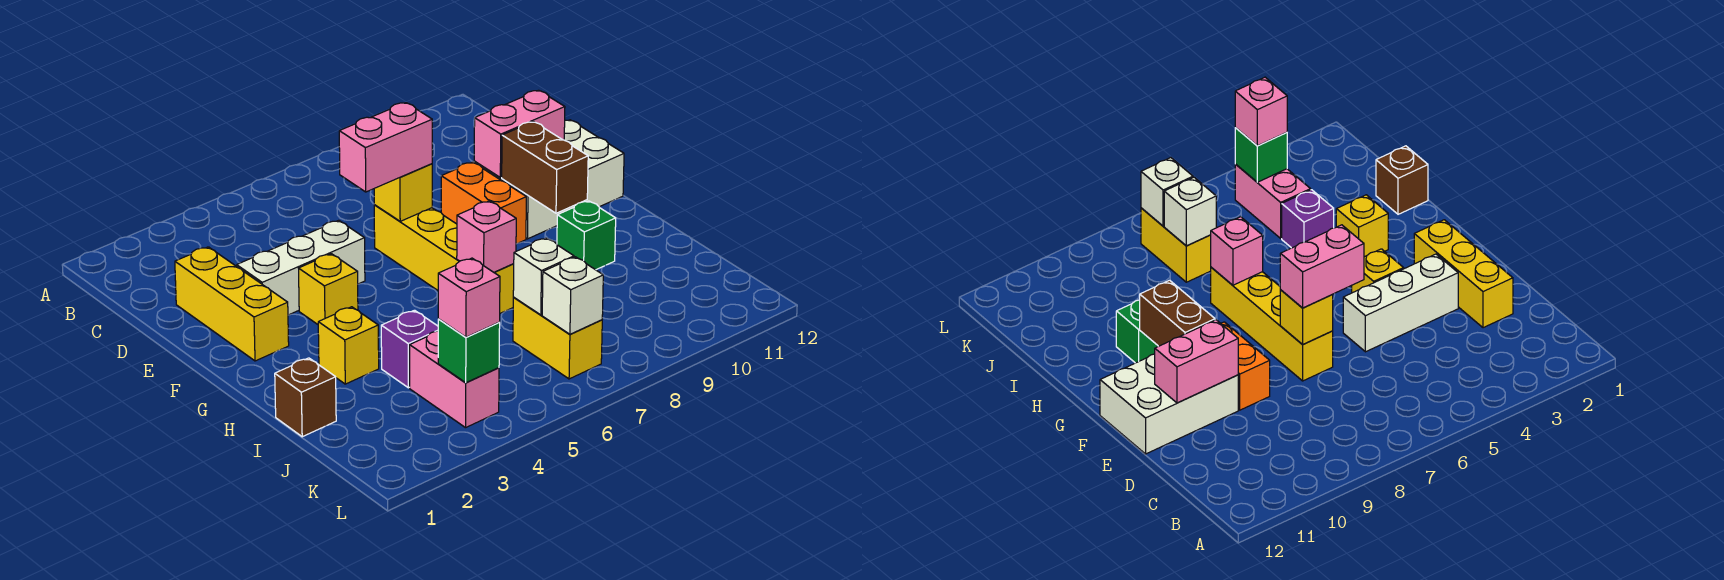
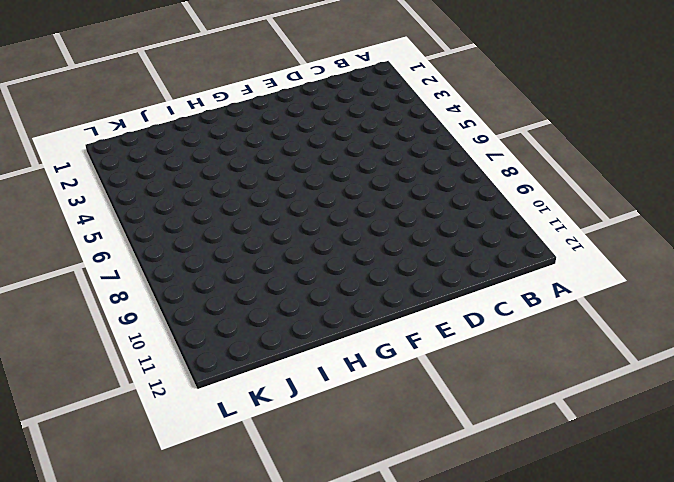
none -> yellow brick D2:F2 level 1
none -> white brick E3:E5 level 1
none -> yellow brick E7:H7 level 1

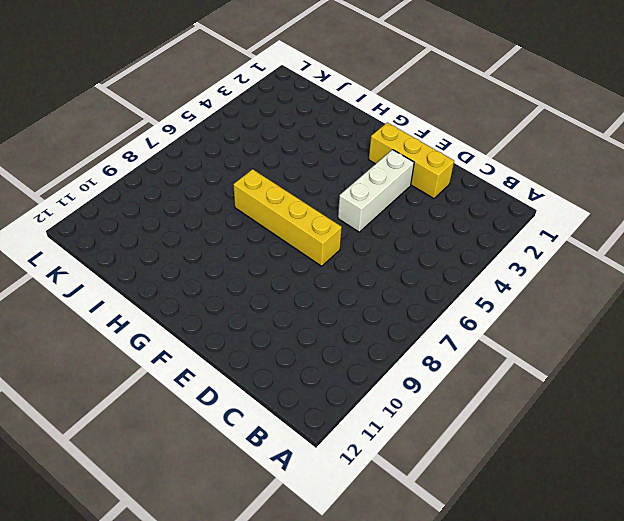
none -> orange brick E9:F9 level 1
none -> white brick E10:F12 level 1
none -> yellow brick F4 level 1

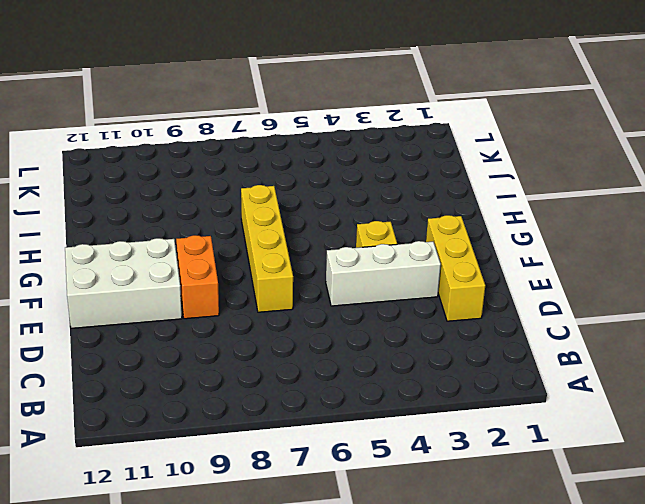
none -> yellow brick H3 level 1
none -> green brick H10 level 1
none -> brown brick I1 level 1

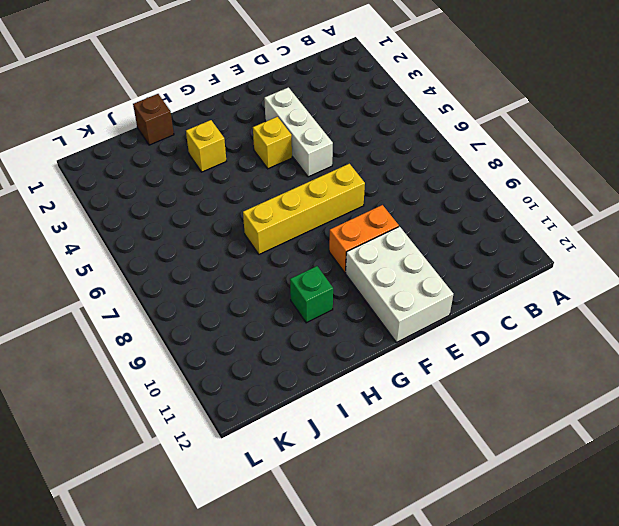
none -> yellow brick D2:F2 level 1
none -> purple brick I4 level 1
none -> pink brick J4:K4 level 1

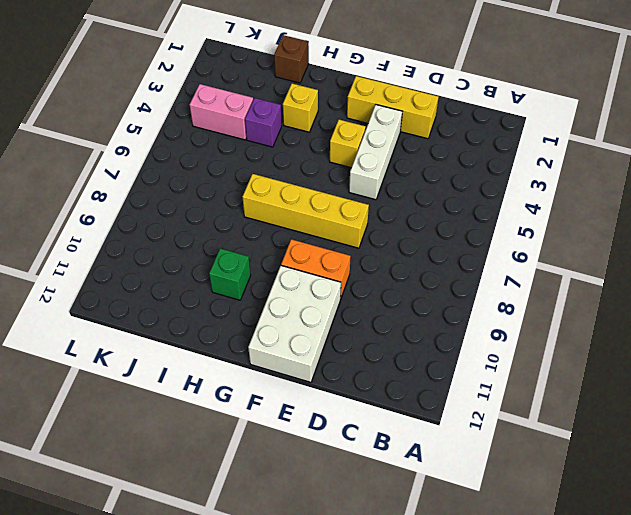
none -> yellow brick J7:K7 level 1
none -> yellow brick E7 level 2
none -> pink brick E10:E11 level 2

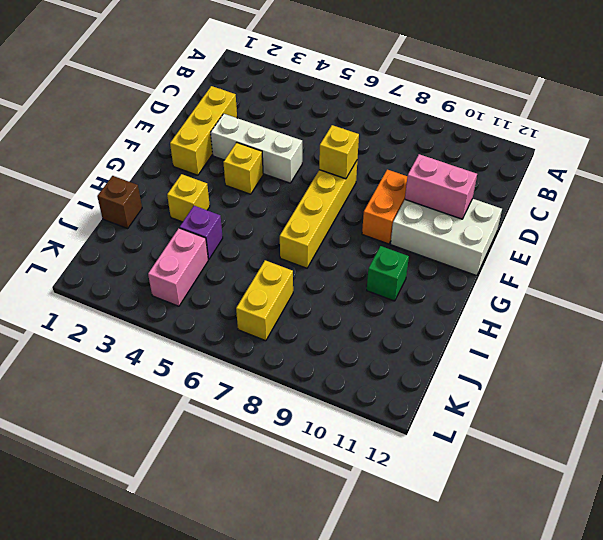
none -> brown brick F10:G10 level 2
none -> pink brick H7 level 2
none -> white brick J7 level 2

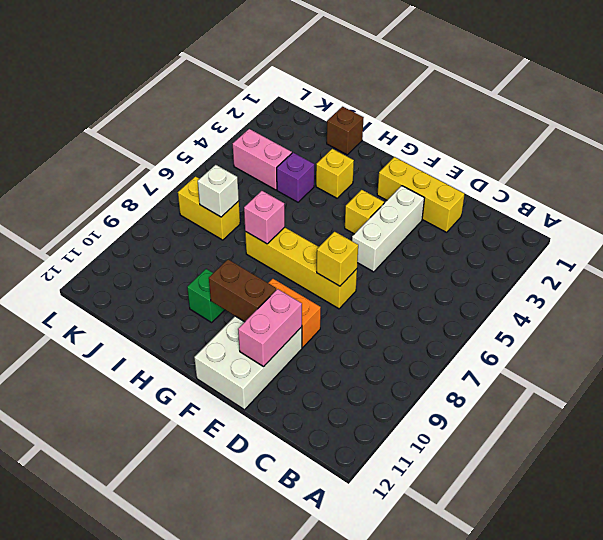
none -> green brick K4 level 2
none -> white brick K7 level 2
none -> pink brick E6:E7 level 3

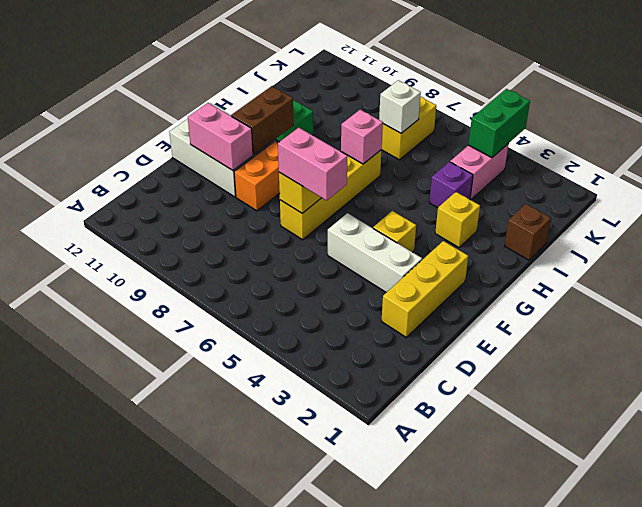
green brick K4:L4 level 2 -> green brick K4 level 2
none -> white brick K7 level 2
none -> pink brick K4 level 3

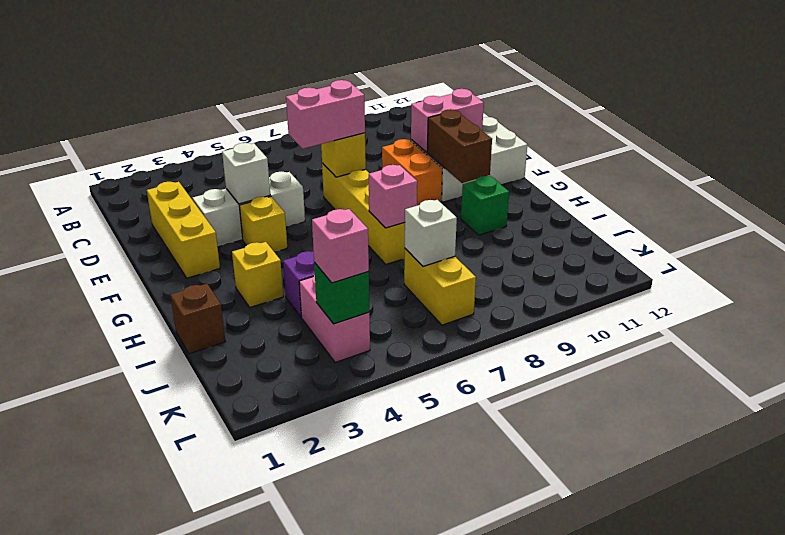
white brick E4 level 2 -> white brick K7 level 2

